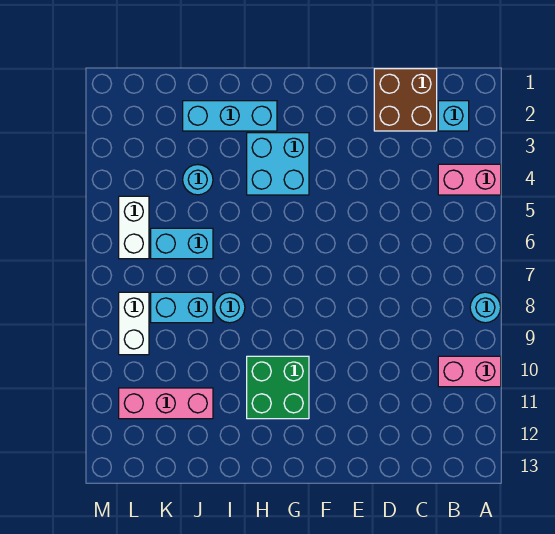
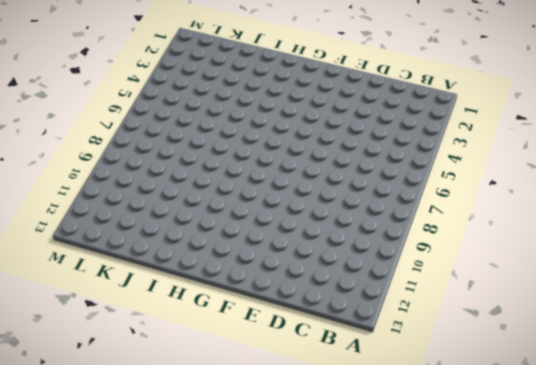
none -> pink brick A4:B4 level 1
none -> cyan round brick A8 level 1
none -> pink brick A10:B10 level 1

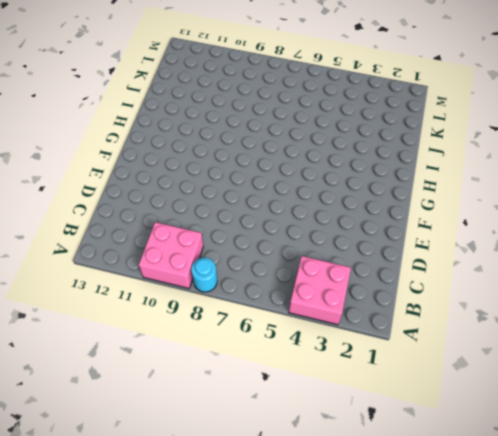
pink brick A3:B4 level 1 -> pink brick A4:B4 level 1
pink brick A9:B10 level 1 -> pink brick A10:B10 level 1
none -> cyan brick B2 level 1
none -> brown brick C1:D2 level 1
none -> cyan brick G3:H4 level 1

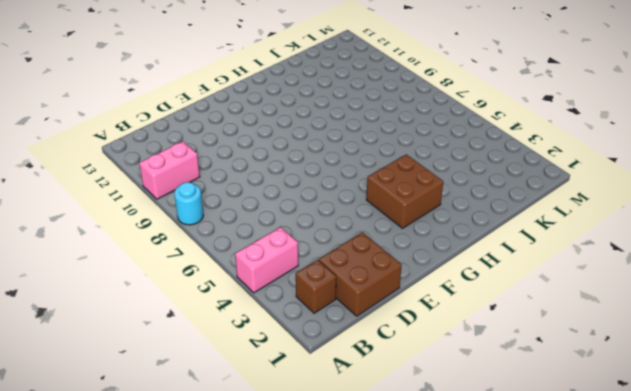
brown brick B2 level 1 -> cyan brick B2 level 1
brown brick G3:H4 level 1 -> cyan brick G3:H4 level 1
none -> green brick G10:H11 level 1
none -> cyan brick H2:J2 level 1
none -> cyan round brick I8 level 1

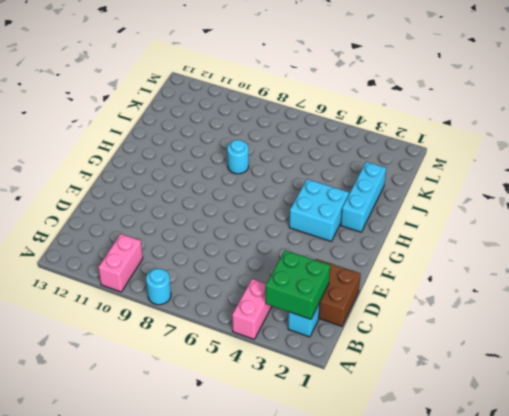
green brick B2:C3 level 2 -> green brick G10:H11 level 1
none -> cyan round brick J4 level 1
none -> cyan brick J6:K6 level 1
none -> cyan brick J8:K8 level 1

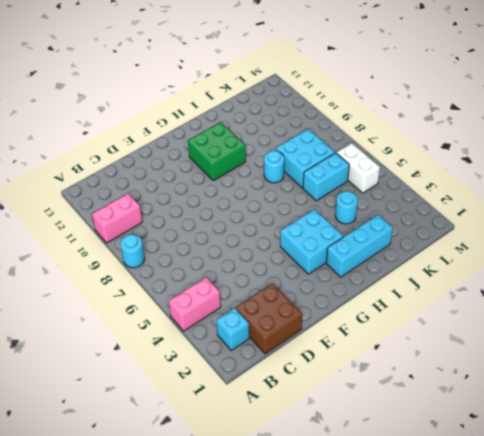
cyan brick J7:K8 level 1 -> cyan brick J8:K8 level 1
none -> pink brick J11:L11 level 1
none -> white brick L8:L9 level 1

